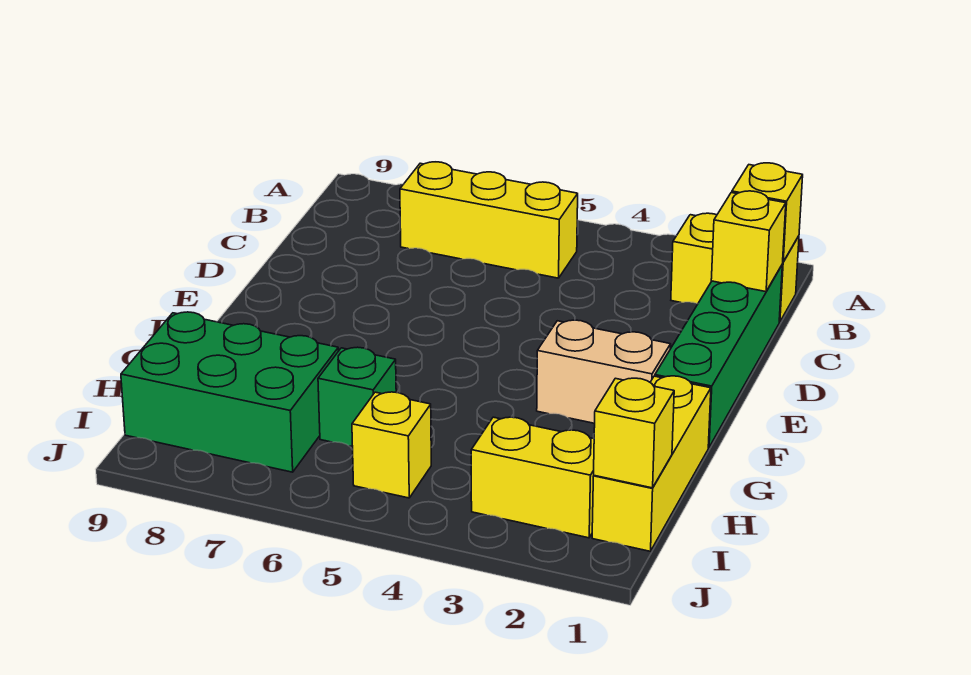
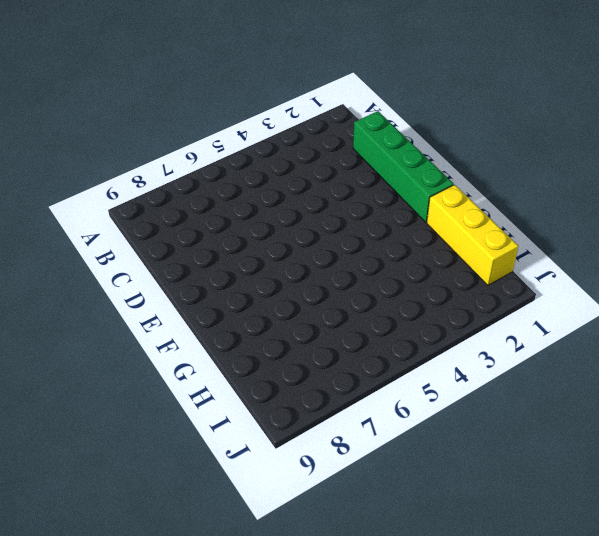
none -> yellow brick B1:B2 level 1
none -> yellow brick B5:B7 level 1
none -> tan brick F2:F3 level 1

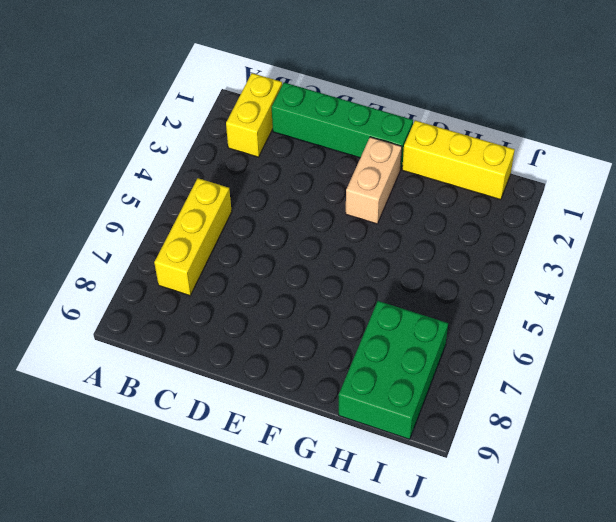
none -> green brick H6 level 1
none -> yellow brick I2:I3 level 1
none -> yellow brick I5 level 1

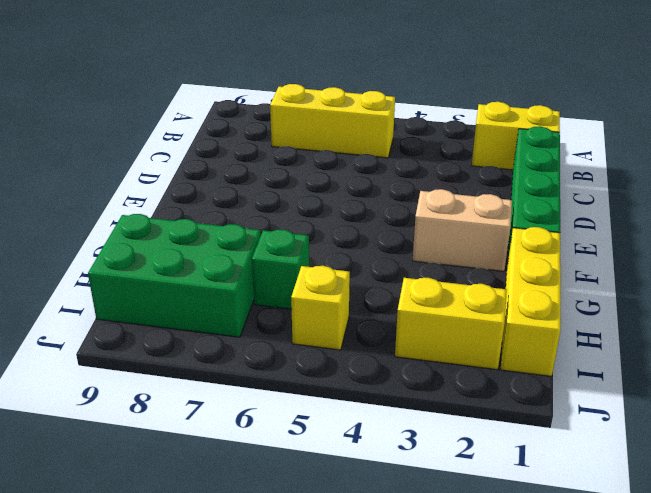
none -> yellow brick B1 level 2
none -> yellow brick C1 level 2
none -> yellow brick I1 level 2

